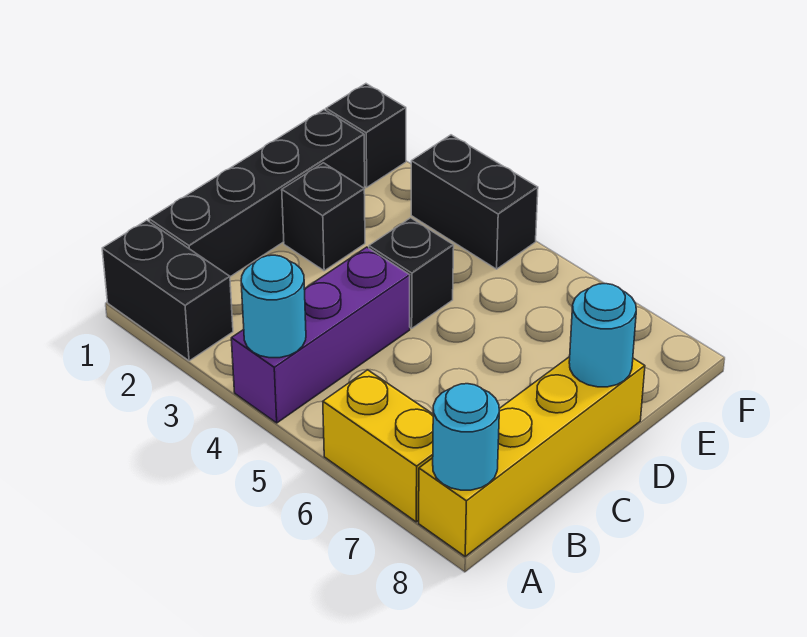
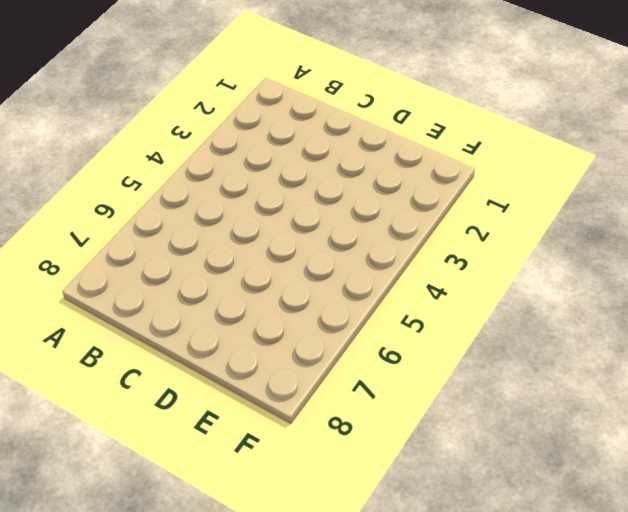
none -> black brick A1:A2 level 1
none -> purple brick A4:C4 level 1
none -> yellow brick A6:A7 level 1

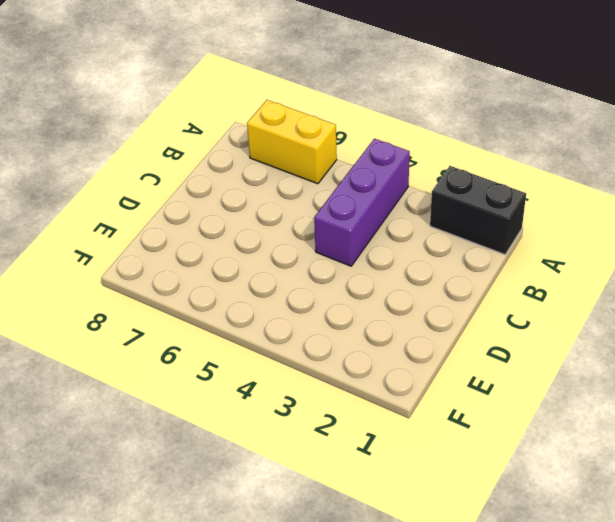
none -> yellow brick A8:D8 level 1
none -> black brick B1:E1 level 1
none -> black brick D2 level 1

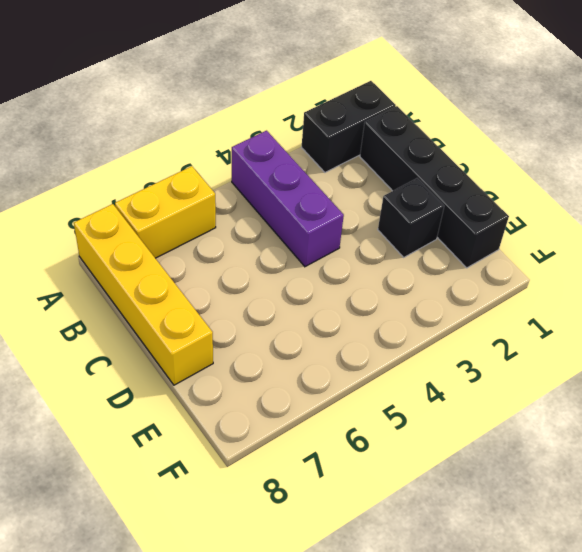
none -> black brick D4 level 1
none -> black brick F1 level 1
none -> black brick F3:F4 level 1

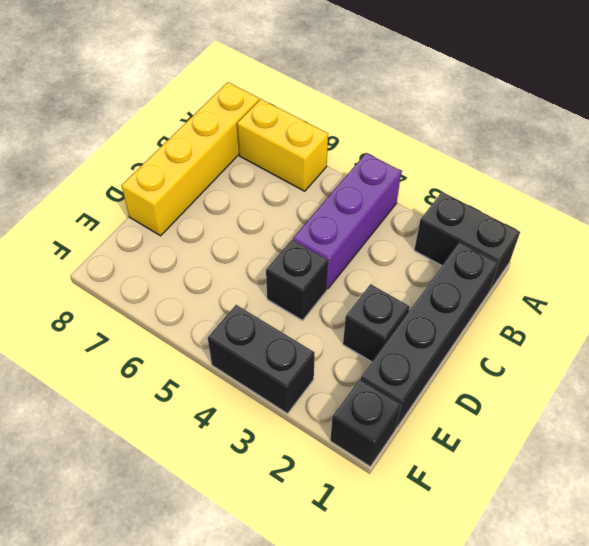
none -> cyan round brick A4 level 2
none -> cyan round brick A8 level 2
none -> cyan round brick D8 level 2

